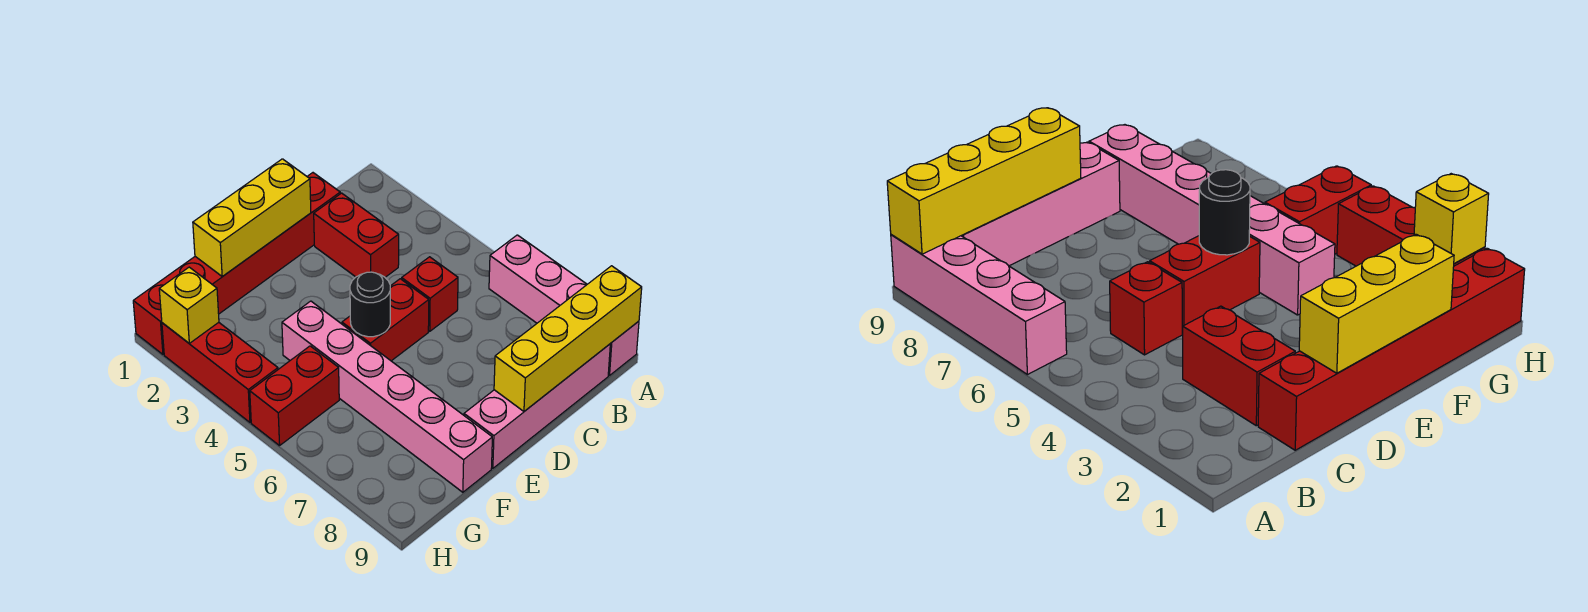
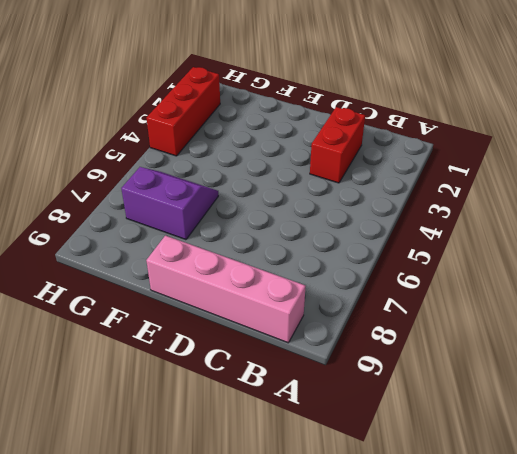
purple slope F6:G7 level 1 top 7 -> pink brick F4:F9 level 1
none -> pink brick A6:A9 level 1
none -> red brick C1:H1 level 1
none -> red brick C5 level 1

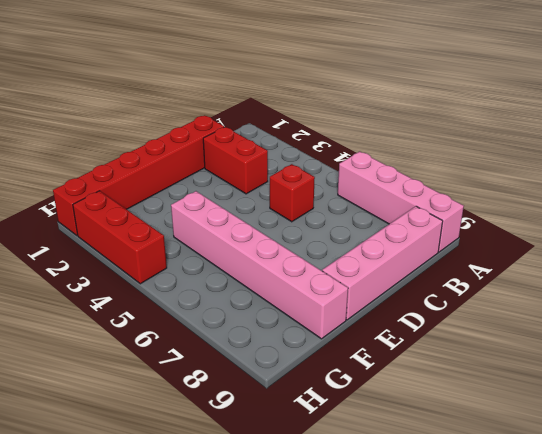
none -> red brick D5:E5 level 1
none -> red brick G5:H5 level 1
none -> yellow brick A9:D9 level 2

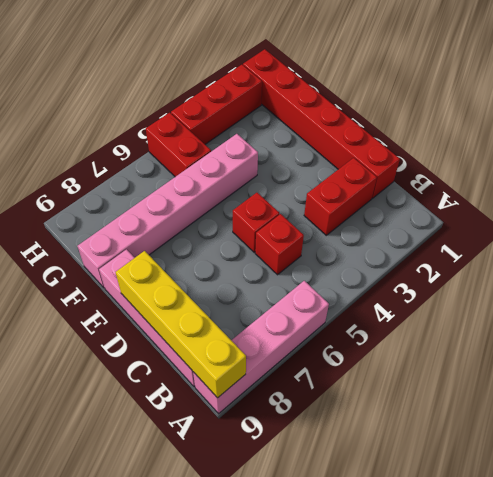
red brick D5 level 1 -> red brick D5:E5 level 1
none -> yellow brick D1:F1 level 2
none -> black round brick E5 level 2
none -> yellow brick H2 level 2

